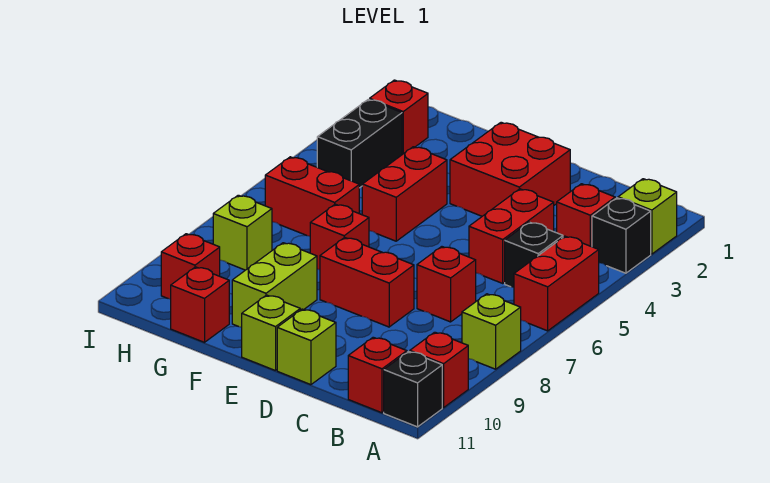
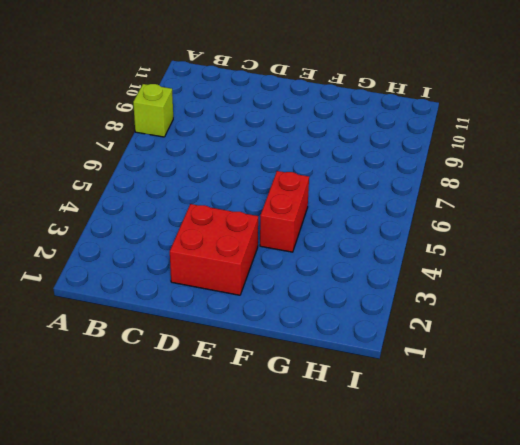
none -> lime brick A2 level 1
none -> black brick A3 level 1
none -> red brick A5:A6 level 1

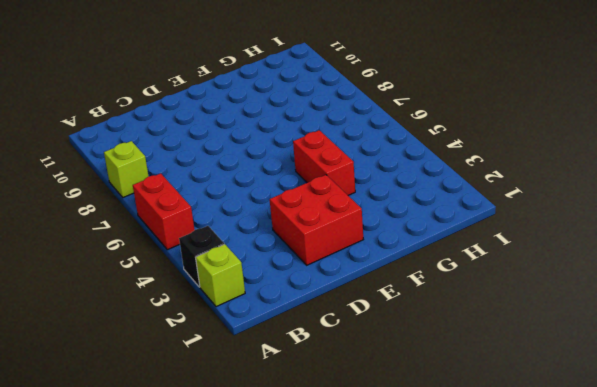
none -> red brick A10 level 1
none -> black brick A11 level 1
none -> red brick B3 level 1

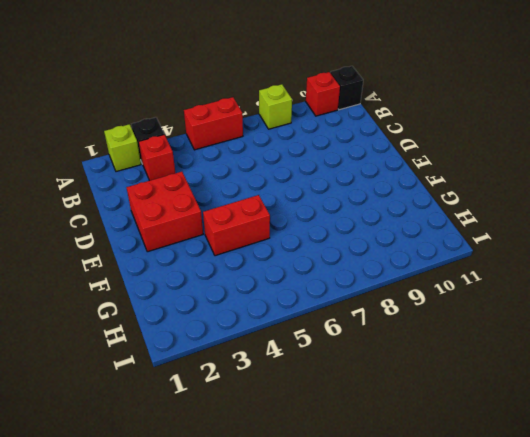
none -> black brick B5 level 1
none -> red brick B11 level 1
none -> red brick C4:C5 level 1

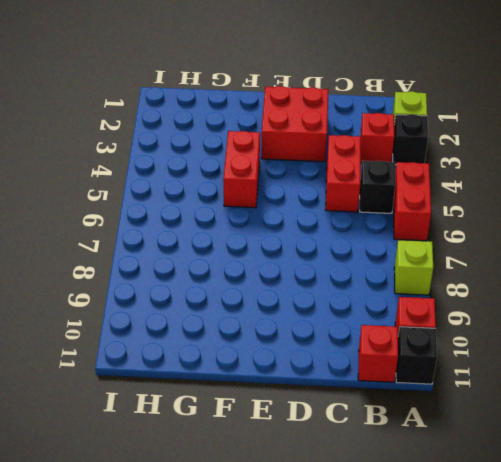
none -> red brick C7 level 1
none -> red brick D8:E8 level 1
none -> lime brick D11 level 1

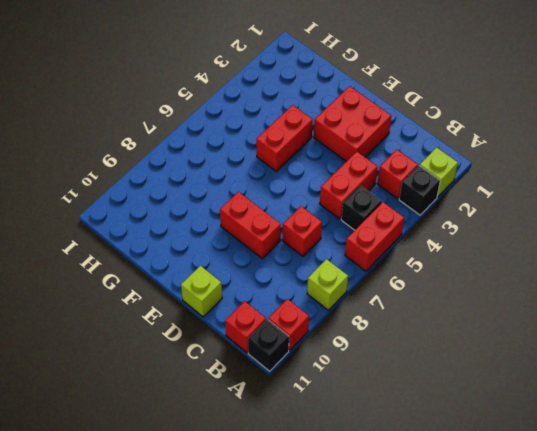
none -> lime brick E11 level 1
none -> red brick F7 level 1
none -> lime brick F9:F10 level 1

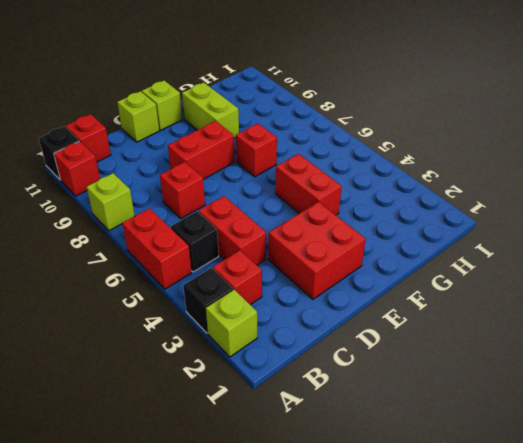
none -> red brick G6:H6 level 1
none -> red brick G11 level 1
none -> red brick H2 level 1

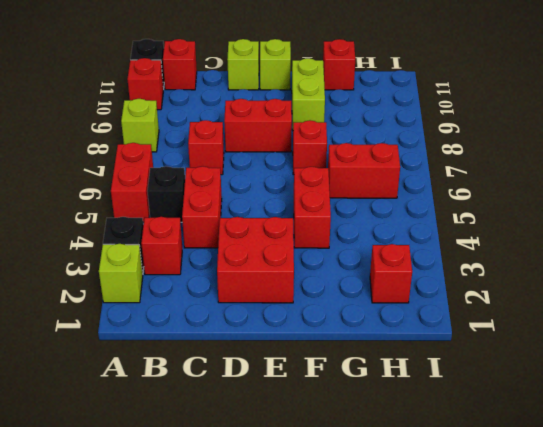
none -> black brick H3:H4 level 1
none -> lime brick H8 level 1
none -> red brick H10 level 1

